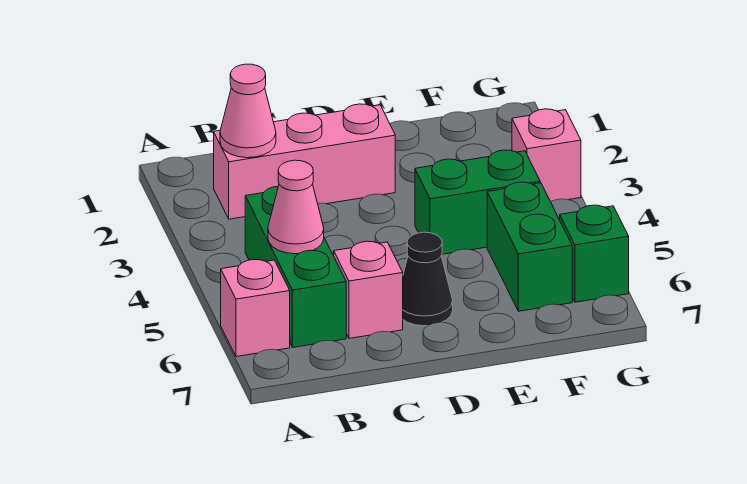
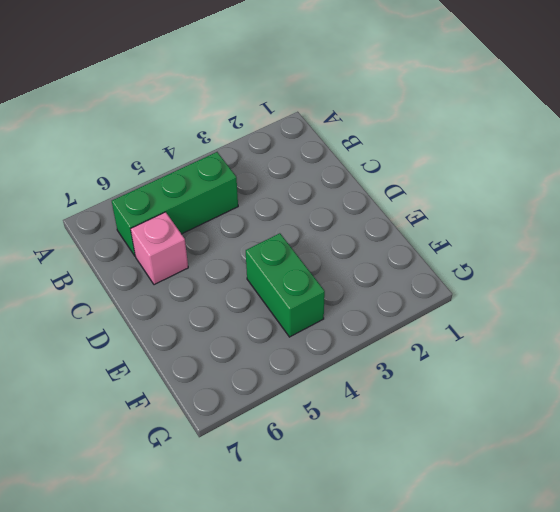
none -> pink brick A6 level 1
none -> pink brick B2:D2 level 1

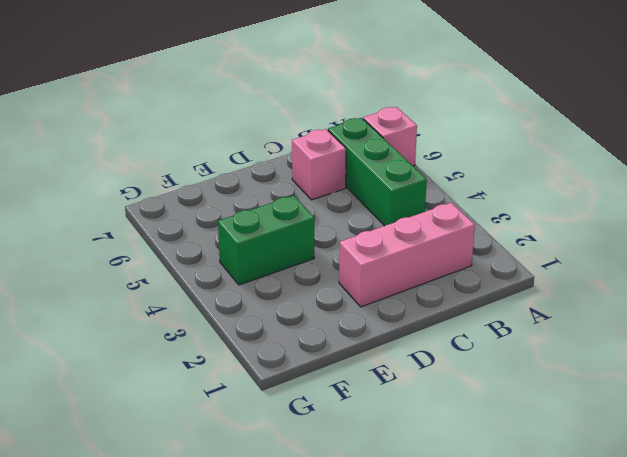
none -> black cone D6 level 1
none -> green brick F5:F6 level 1

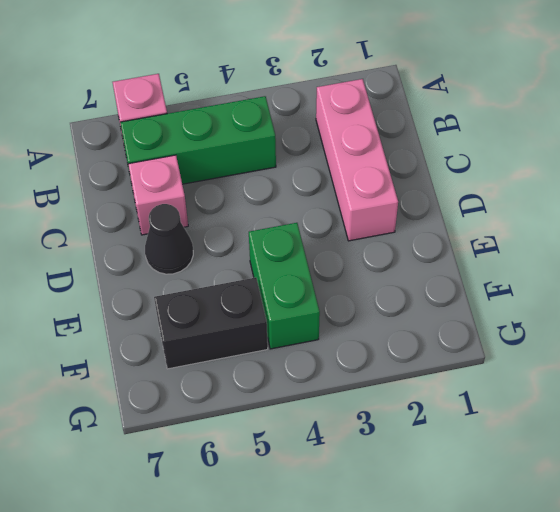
black brick F5:F6 level 1 -> green brick F5:F6 level 1
none -> pink brick G3 level 1
none -> green brick G6 level 1

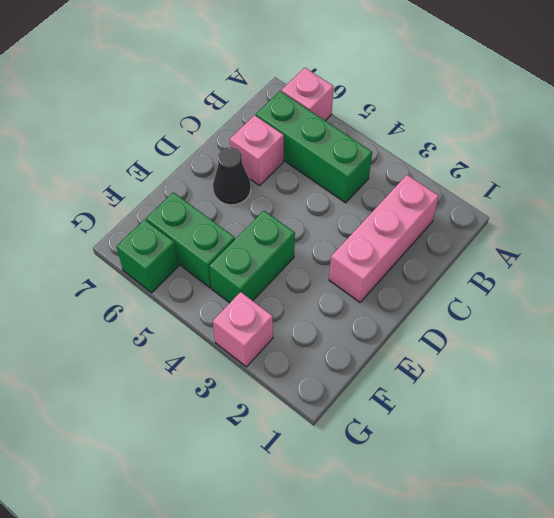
none -> pink cone B2 level 2
none -> pink cone B5 level 2

